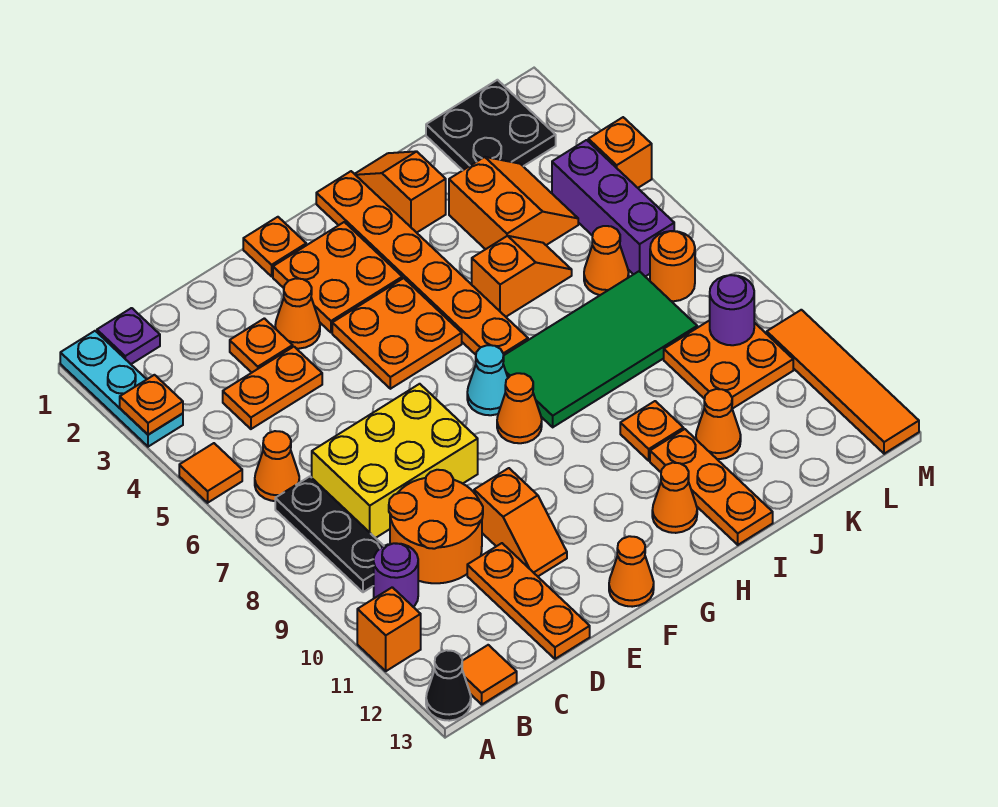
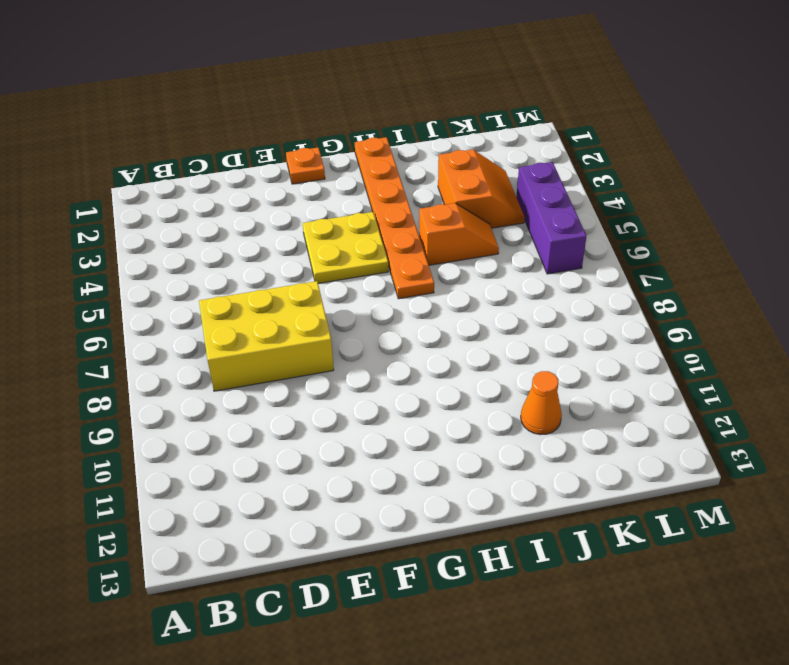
yellow plate F4:G5 level 1 -> orange plate F4:G5 level 1
none -> cyan plate A1:A3 level 1
none -> orange tile A5 level 1
none -> orange brick A11 level 1
none -> black cone A13 level 1

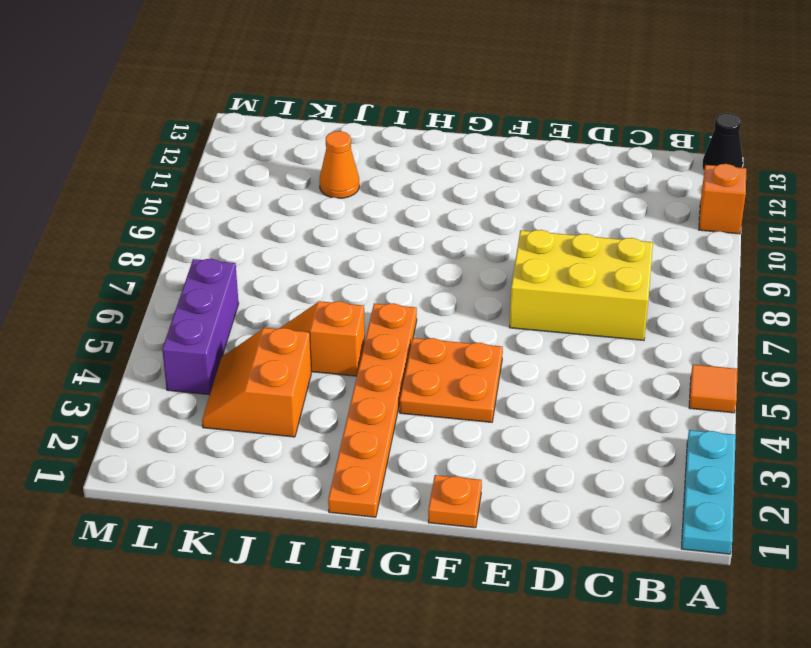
none -> purple plate B1 level 1
none -> orange cone B6 level 1
none -> black plate B7:B9 level 1
none -> purple round brick B10 level 1

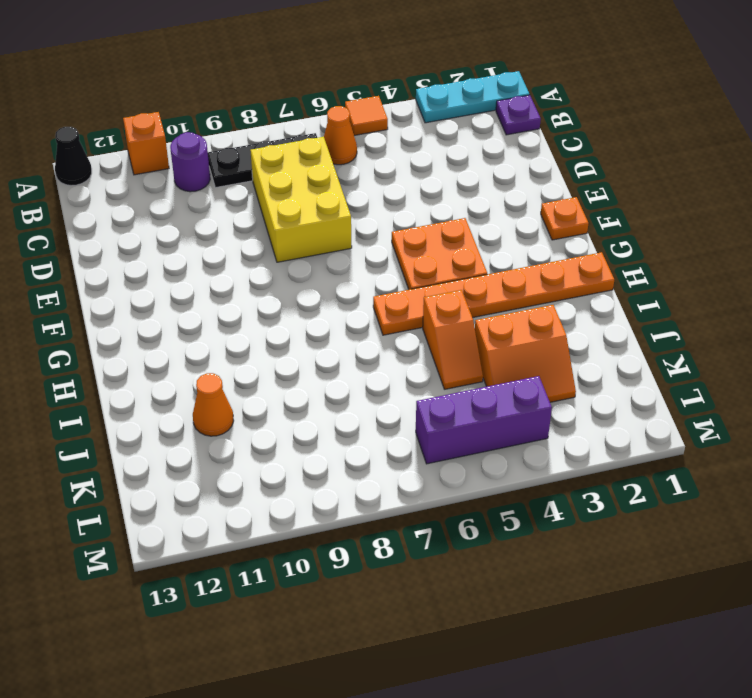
none -> orange tile B13 level 1
none -> orange plate C4:D4 level 1
none -> orange round brick C9:D10 level 1
none -> orange plate D3 level 1

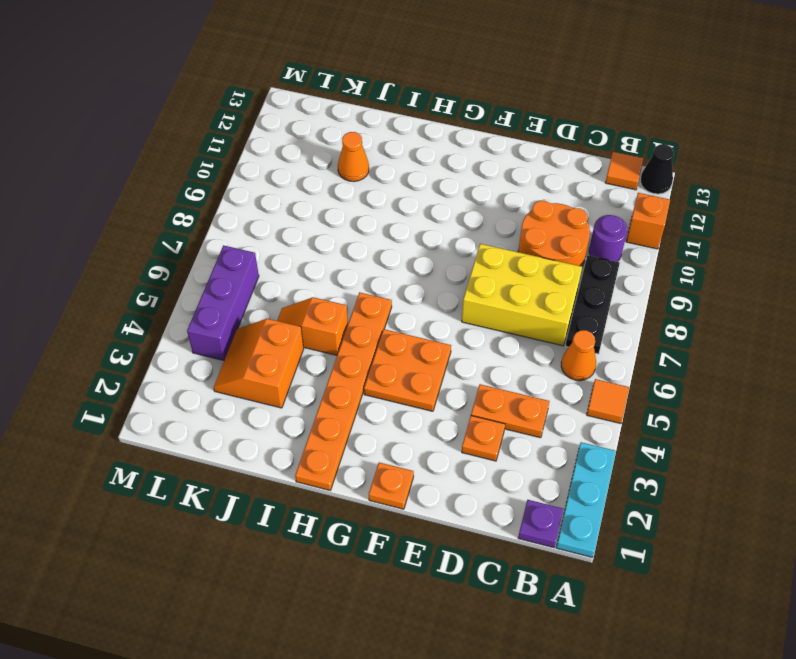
none -> orange plate D11:D13 level 1
none -> orange cone E3 level 1
none -> orange slope E10:E11 level 1 top 10
none -> orange plate F2:G3 level 1

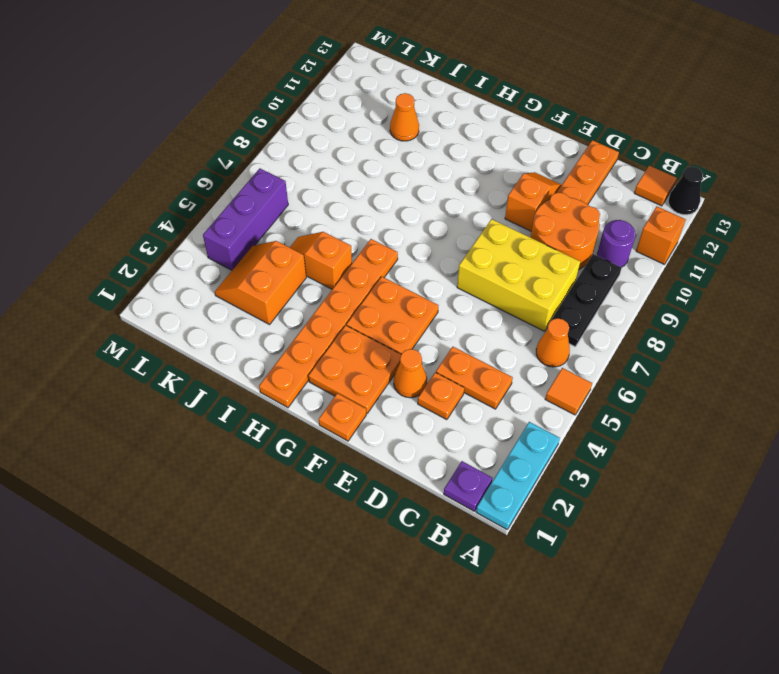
none -> orange cone F13 level 1
none -> cyan cone G7 level 1
none -> orange cone G8 level 1
none -> green tile H7:K8 level 1

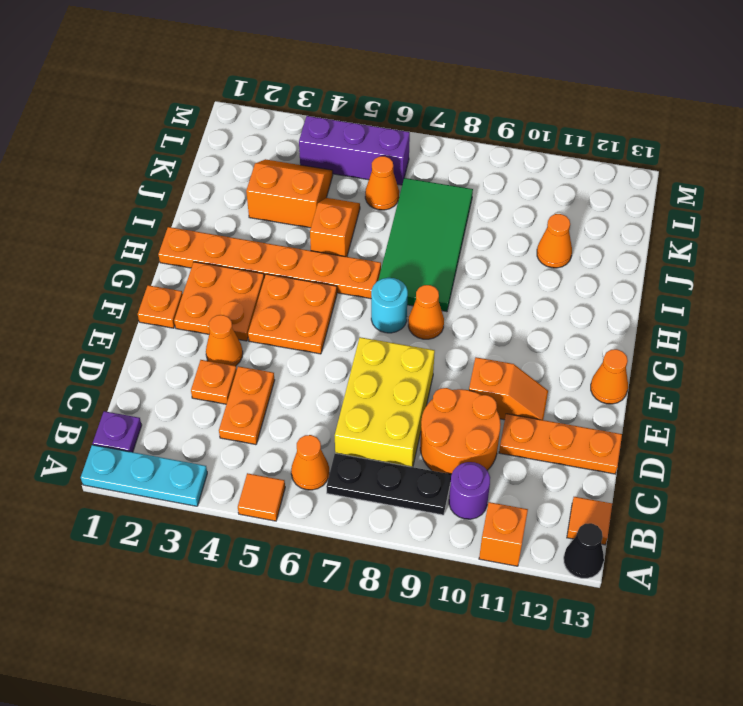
cyan round brick G7 level 1 -> cyan cone G7 level 1
none -> orange cone H12 level 1
none -> orange slope I1:I2 level 1 top 2
none -> orange plate I10 level 1
none -> orange plate I11:I13 level 1

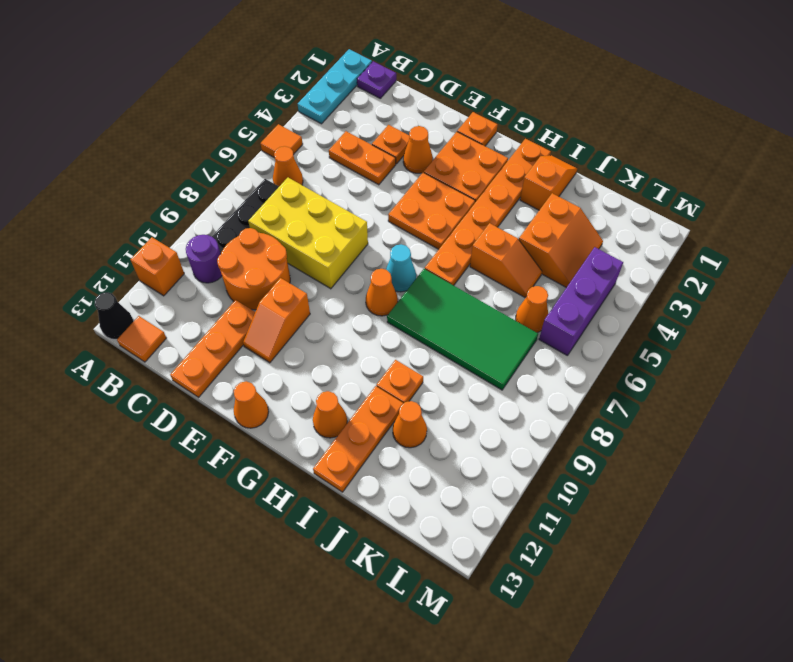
none -> black plate K1:L2 level 1
none -> orange plate K9:L10 level 1
none -> orange round brick L7 level 1
none -> orange brick M4 level 1

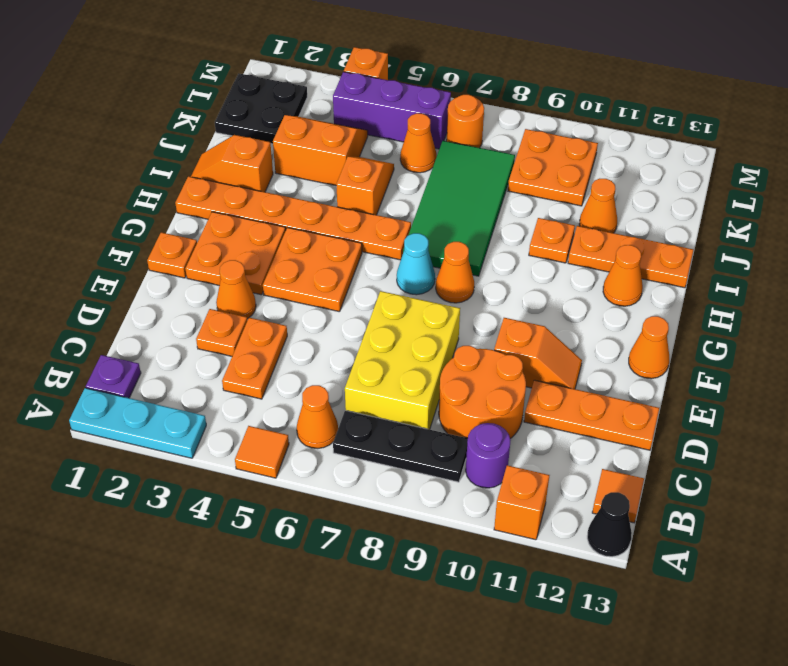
none -> orange tile M10:M13 level 1
none -> orange plate A3 level 2
none -> purple round brick L9 level 2

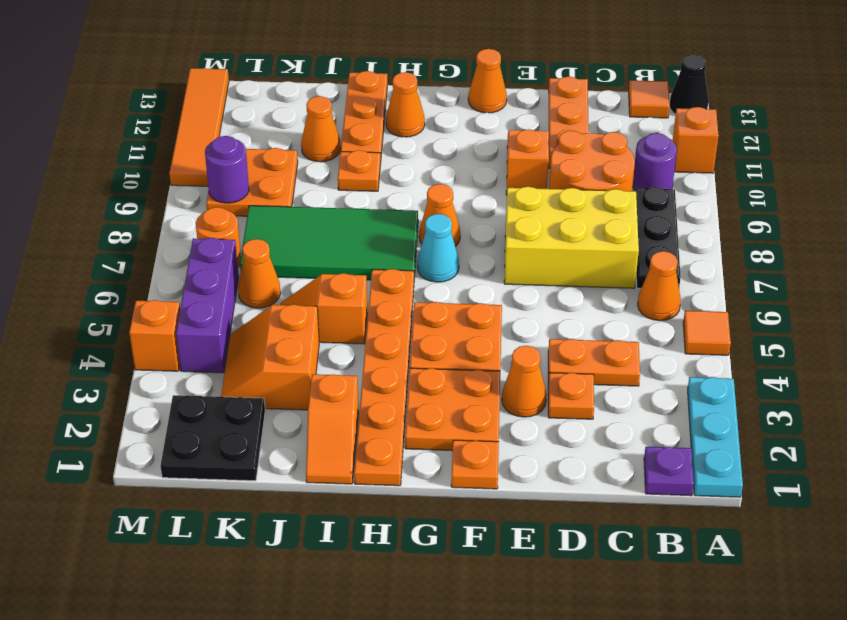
none -> orange plate A3 level 2

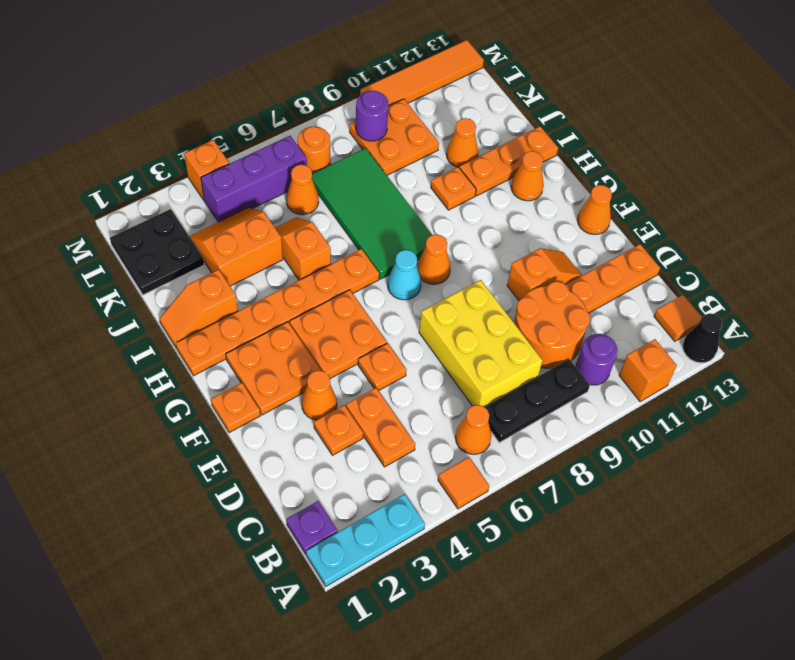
orange plate E5 level 1 -> orange plate A3 level 2

